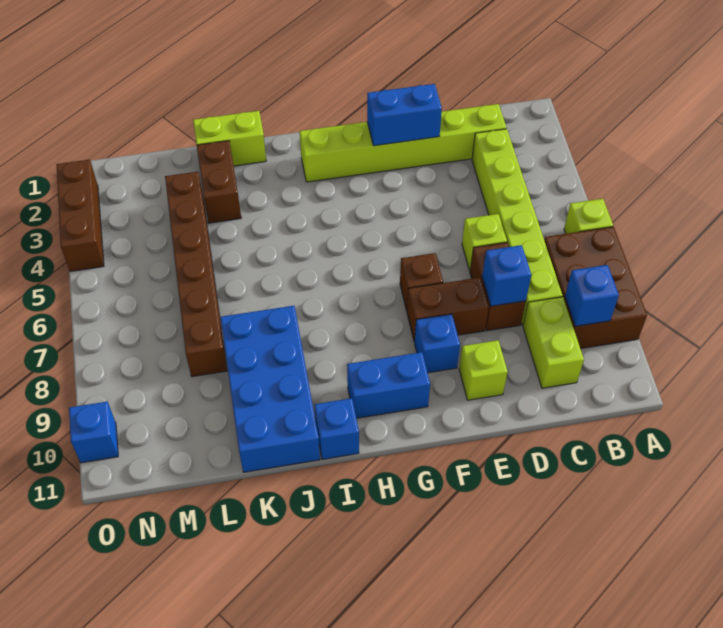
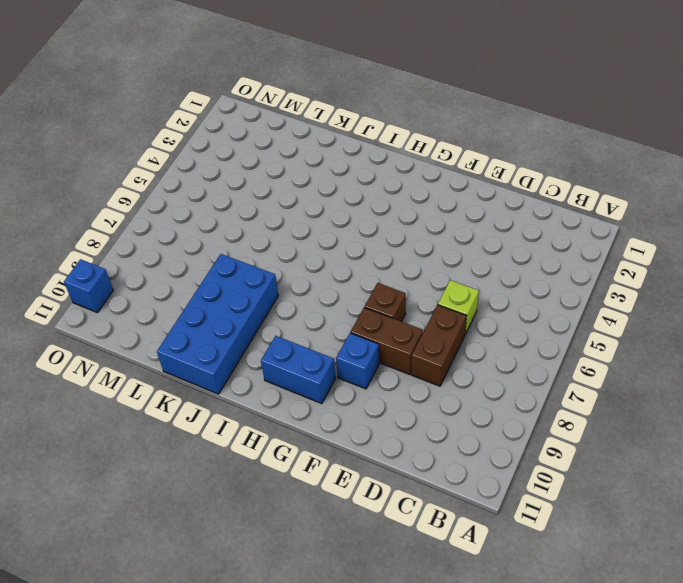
none -> lime brick A6 level 1
none -> brown brick A7:B9 level 1
none -> lime brick C2:H2 level 1

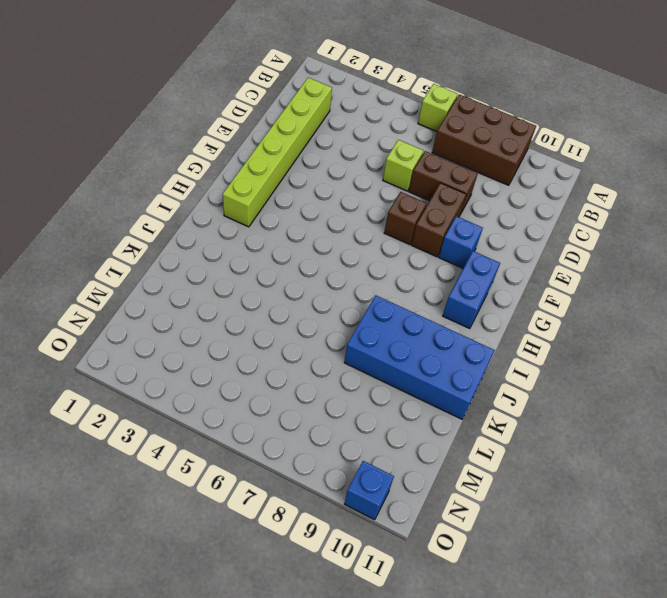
none -> lime brick C3:C8 level 1
none -> lime brick C9:C10 level 1
none -> lime brick E10 level 1

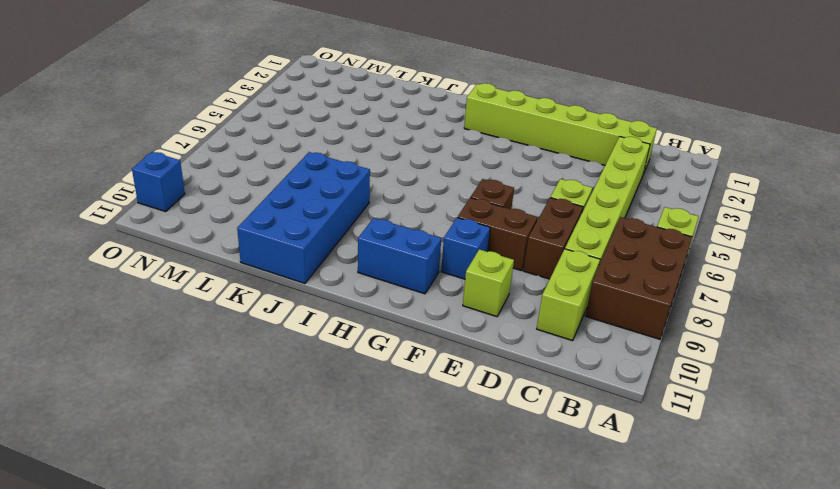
none -> blue brick I11 level 1
none -> lime brick J1:K1 level 1
none -> brown brick K2:K3 level 1

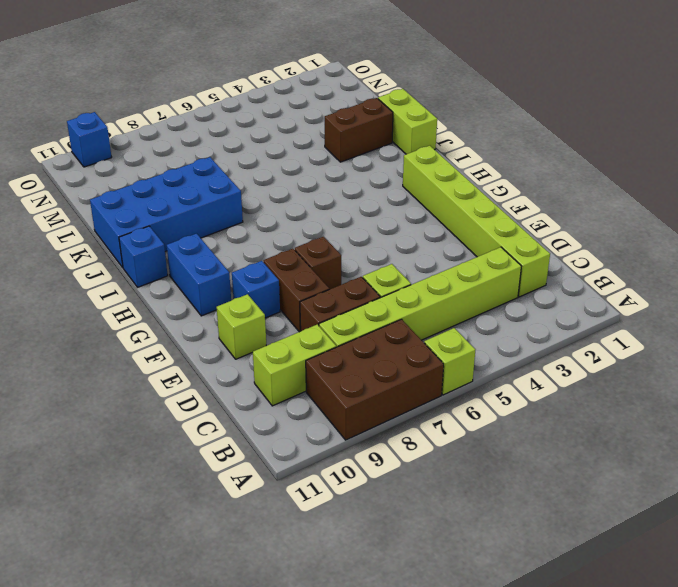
none -> brown brick L3:L8 level 1
none -> brown brick O2:O4 level 1
none -> blue brick B9 level 2

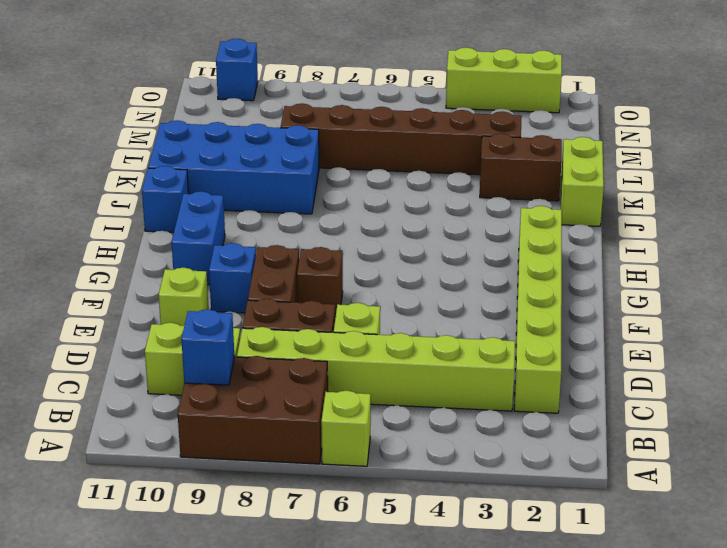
lime brick O2:O4 level 1 -> brown brick O2:O4 level 1
none -> blue brick D8 level 2
none -> blue brick E2:F2 level 2

